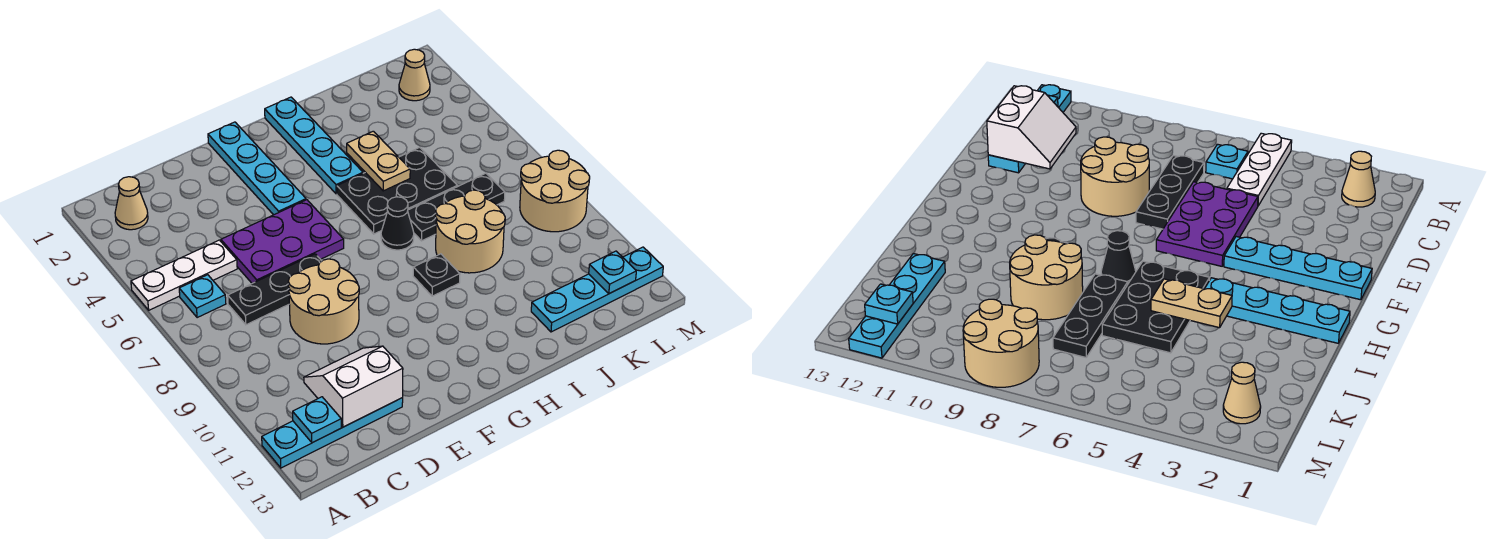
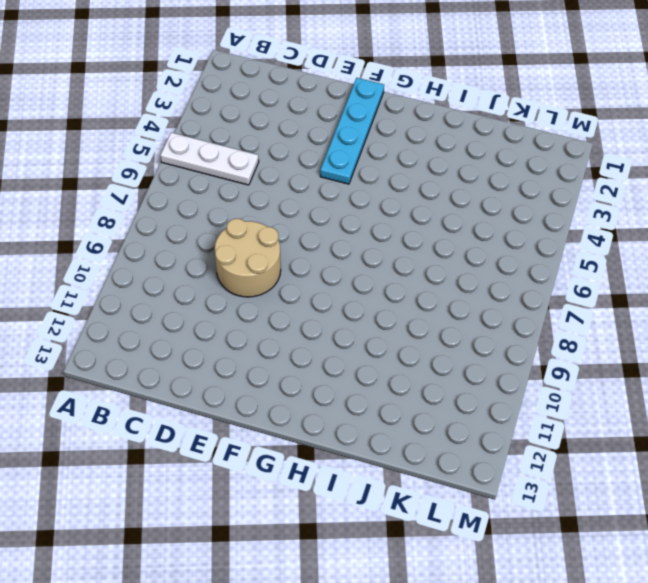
none -> cyan plate A12:D12 level 1
none -> tan cone B2 level 1
none -> cyan plate B6 level 1

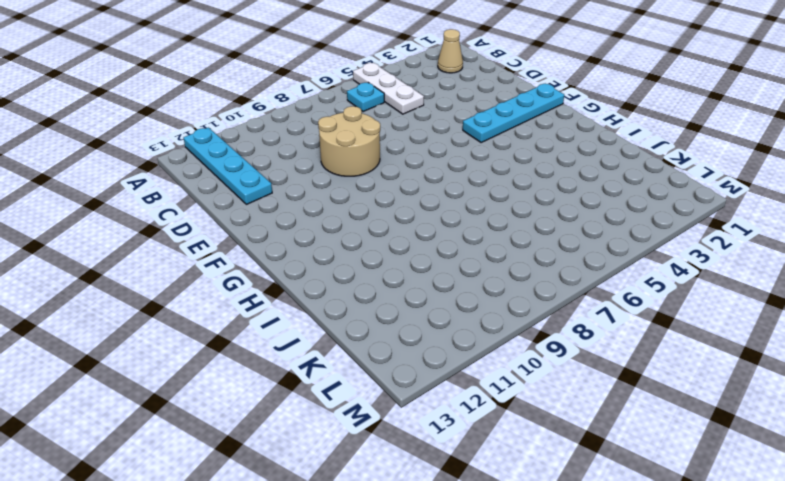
none -> black plate C7:E7 level 1
none -> purple plate D5:F6 level 1
none -> cyan plate H1:H4 level 1

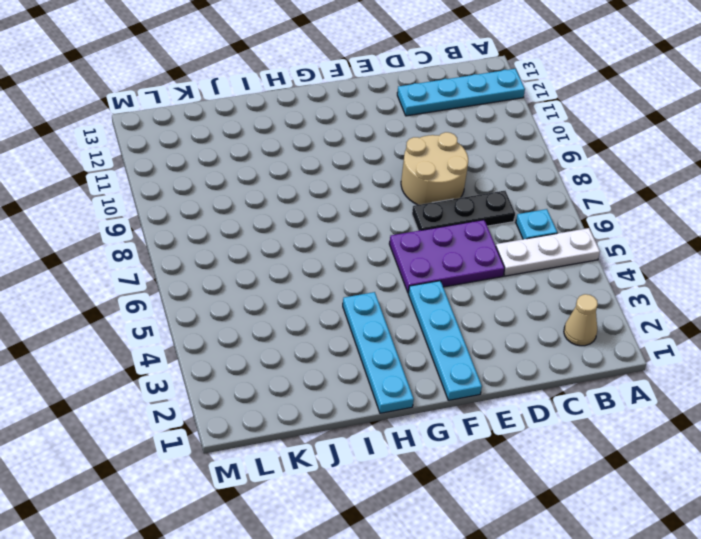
none -> black plate H5:J6 level 1
none -> black cone H7 level 1
none -> black plate H9 level 1

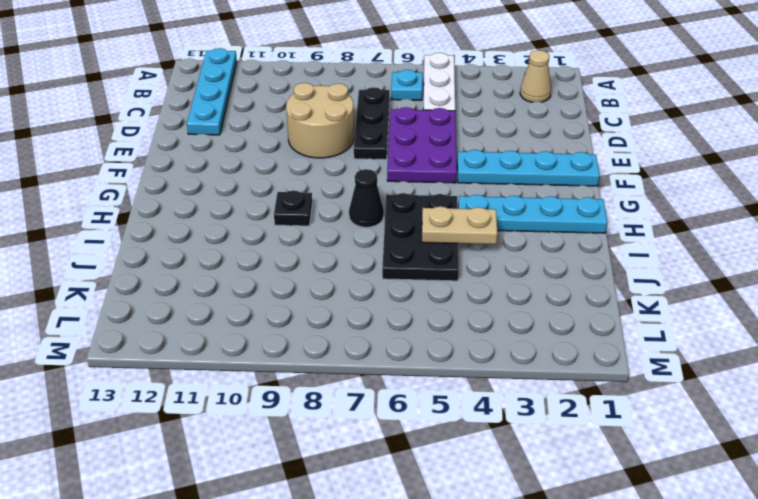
none -> black plate I7:K7 level 1
none -> tan round brick I8:J9 level 1
none -> cyan plate J12:M12 level 1

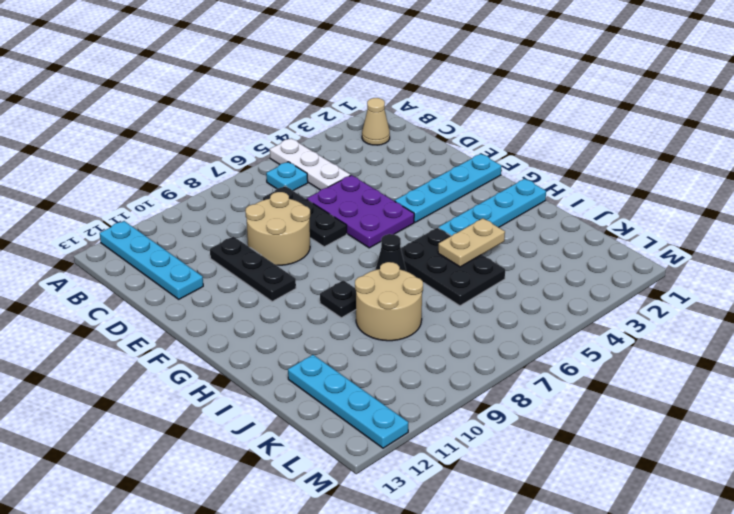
black plate D10:F10 level 1 -> black plate I7:K7 level 1
none -> tan cone L2 level 1
none -> tan round brick L8:M9 level 1
none -> cyan plate B12 level 2

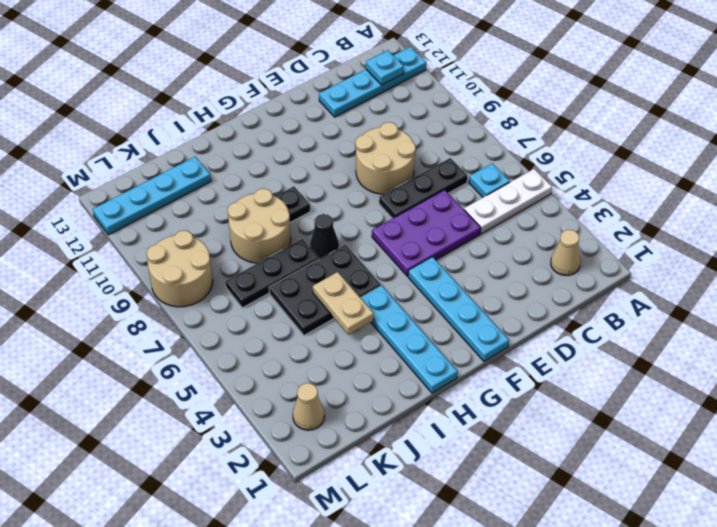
none -> white slope C11:D12 level 2 top 12
none -> cyan plate L12 level 2

